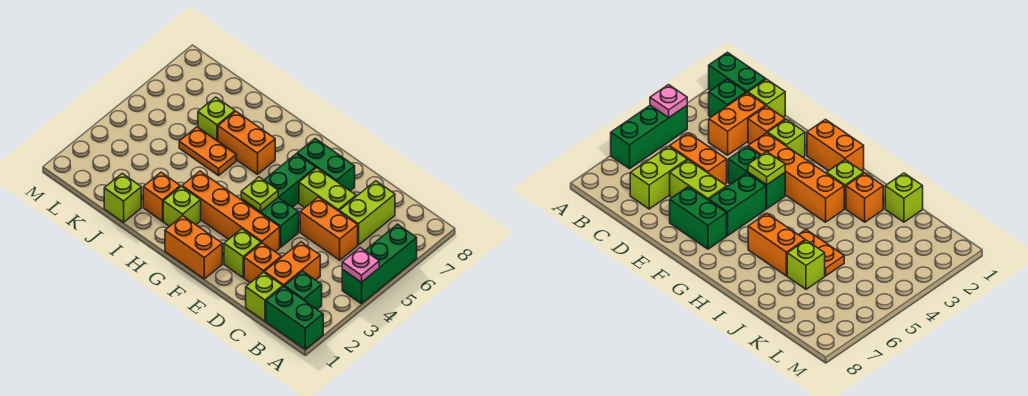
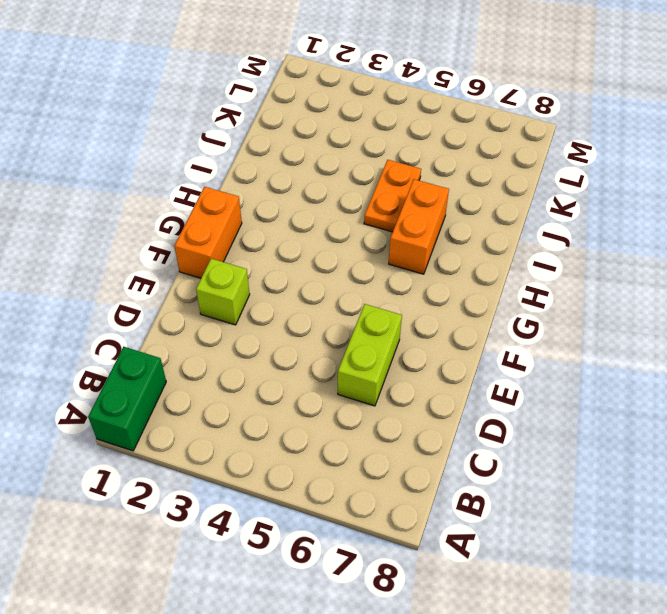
none -> green brick A4:A6 level 1
none -> green brick B2 level 1
none -> lime brick C1 level 1

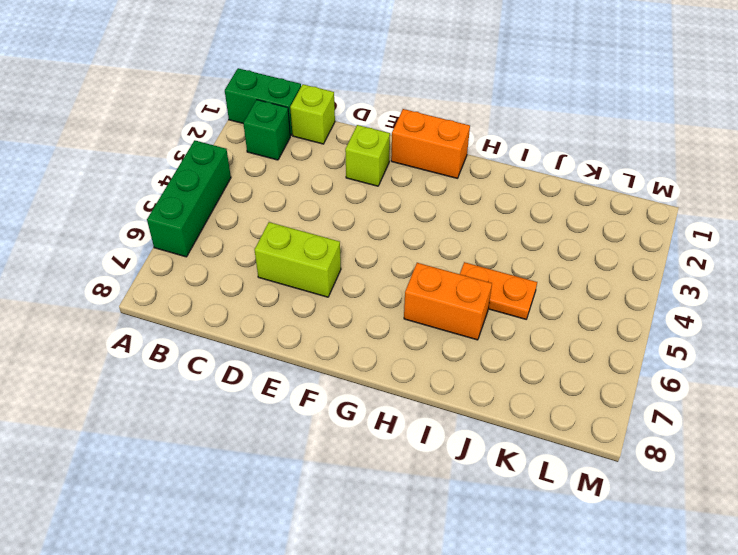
none -> orange brick C2:C3 level 1
none -> orange brick C5:D5 level 1
none -> lime brick C6:C7 level 1

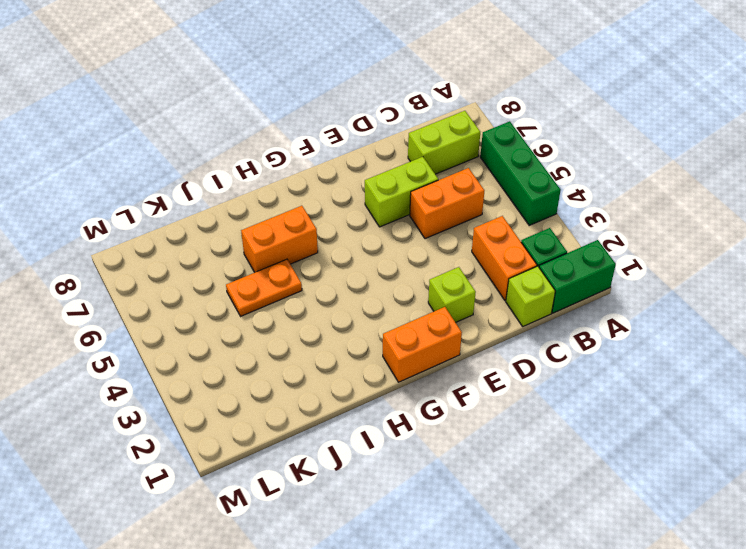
lime brick B7:C7 level 1 -> lime brick C6:C7 level 1
none -> orange brick D2 level 1
none -> orange brick E3:H3 level 1
none -> green brick E4:F4 level 1

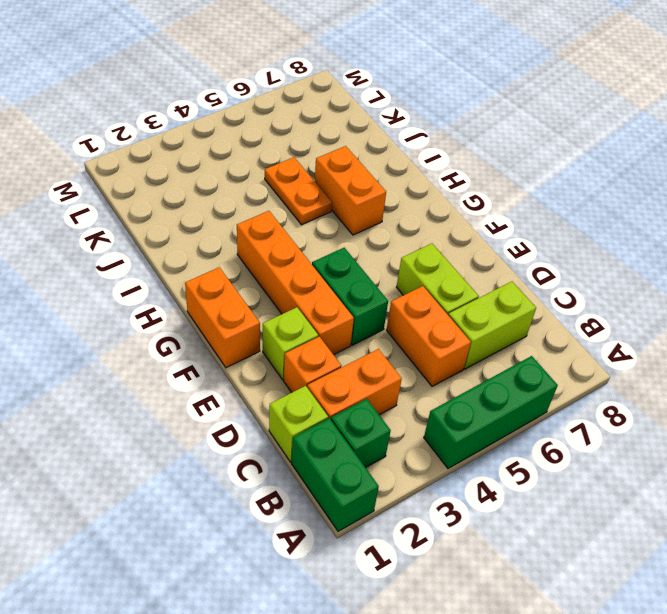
none -> green brick E7:F7 level 1
none -> green brick F5:F6 level 1
none -> lime brick H2 level 1

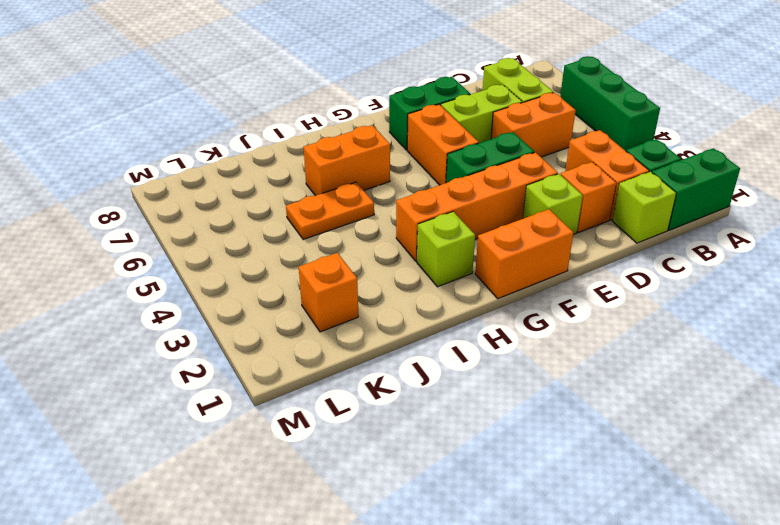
orange brick F5:F6 level 1 -> green brick F5:F6 level 1
orange brick K2 level 1 -> orange brick I2 level 1
none -> lime brick J1 level 1
none -> lime brick J6 level 1
none -> pink plate A4 level 2

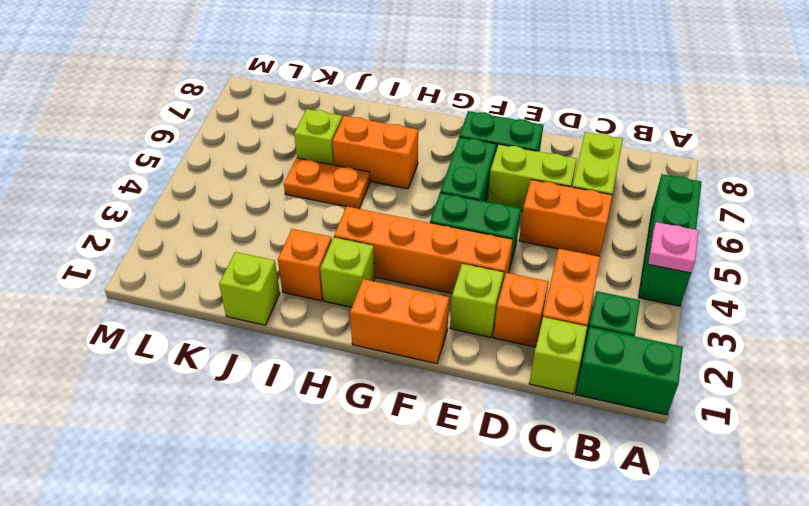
none -> lime plate F4 level 2

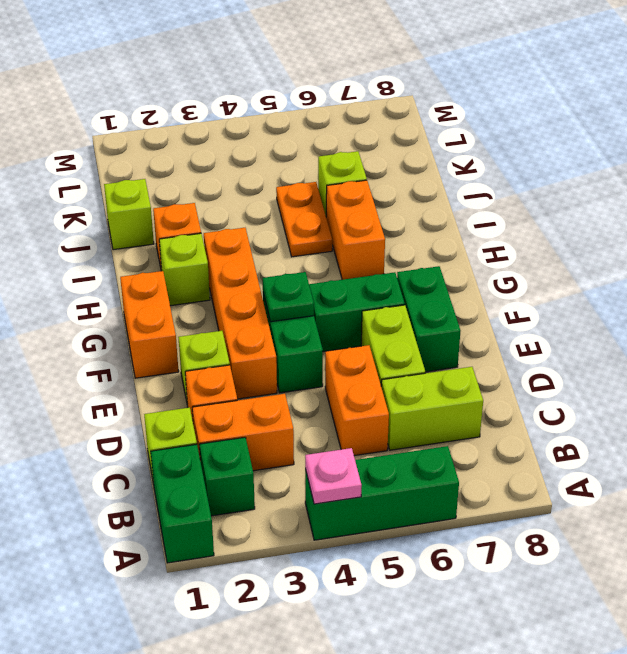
green plate F4 level 2 -> lime plate F4 level 2

